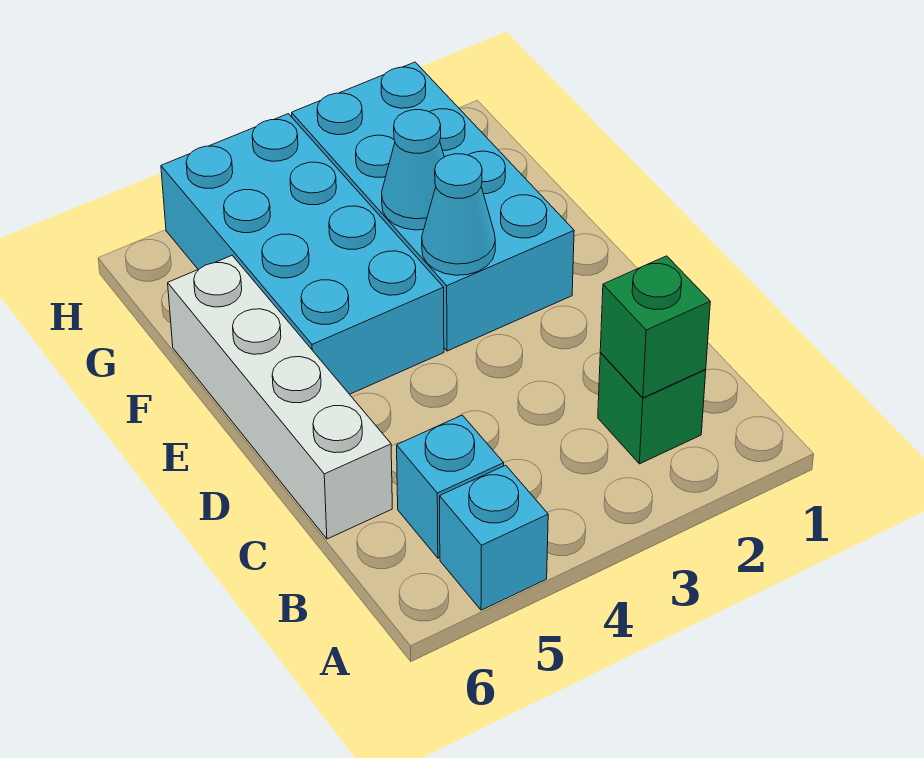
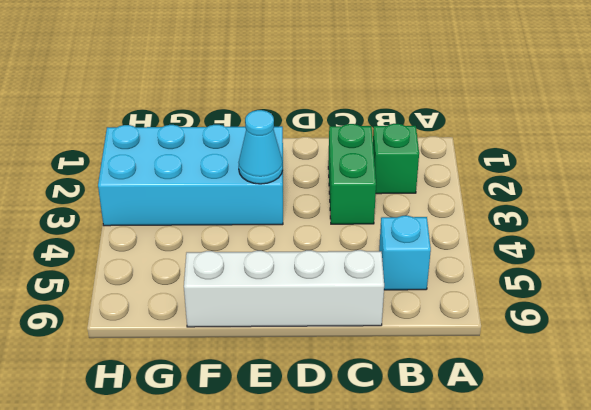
green brick C2:C3 level 1 -> none
none -> cyan brick A5 level 1
none -> cyan brick E4:H5 level 1

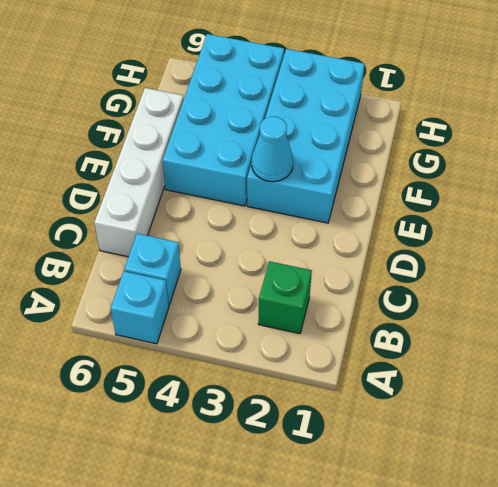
none -> green brick B2 level 2
none -> cyan cone F3 level 2

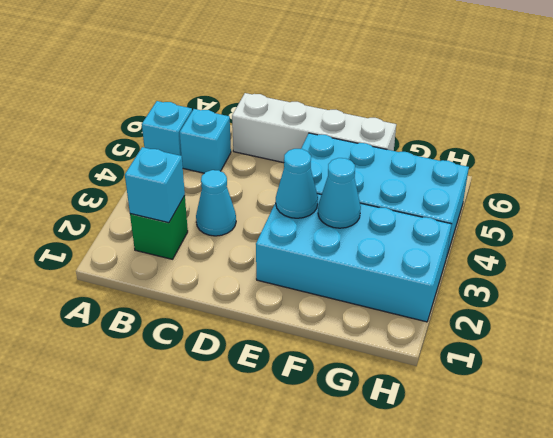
cyan brick B2 level 2 -> green brick B2 level 2
cyan cone C3 level 1 -> none

